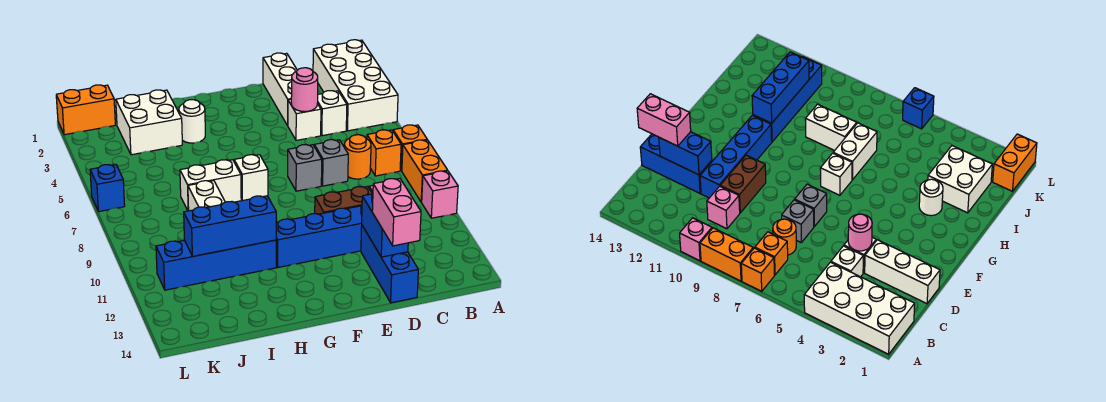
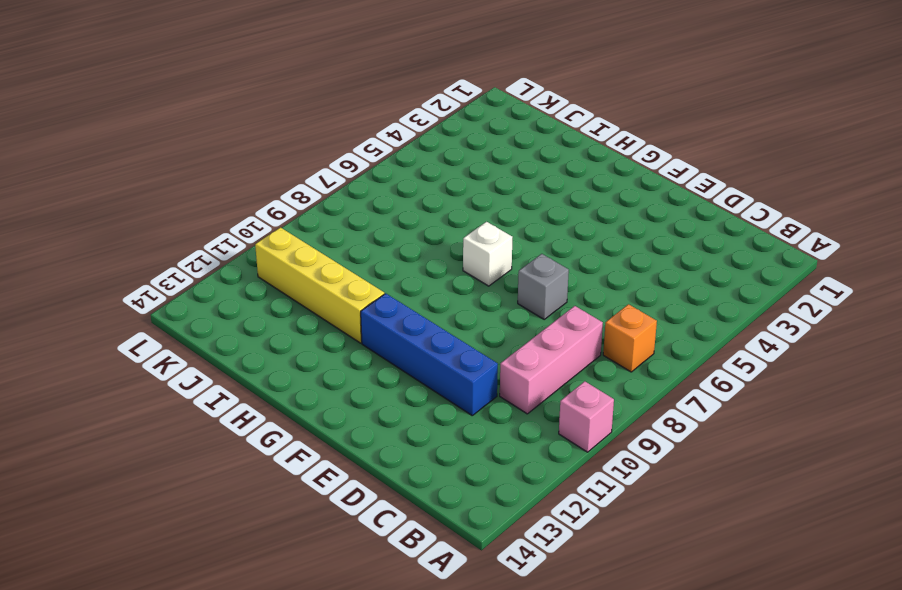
pink brick C8:C10 level 1 -> pink brick C10 level 1
yellow brick H11:K11 level 1 -> blue brick H11:K11 level 1
none -> white brick A1:B4 level 1
none -> orange brick A7 level 1
none -> orange brick A8:A9 level 1

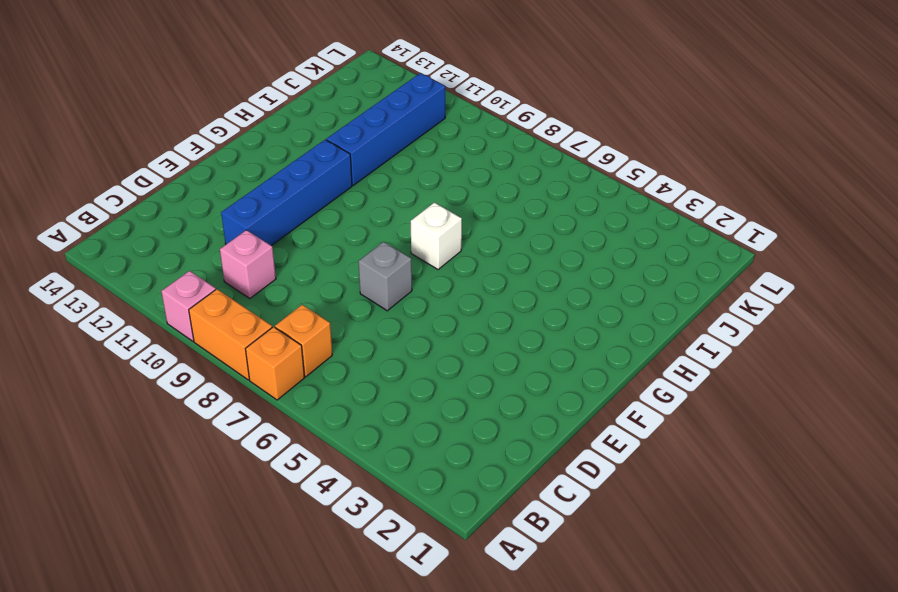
none -> white brick A1:B4 level 1
none -> white brick C4 level 1
none -> orange round brick C7 level 1

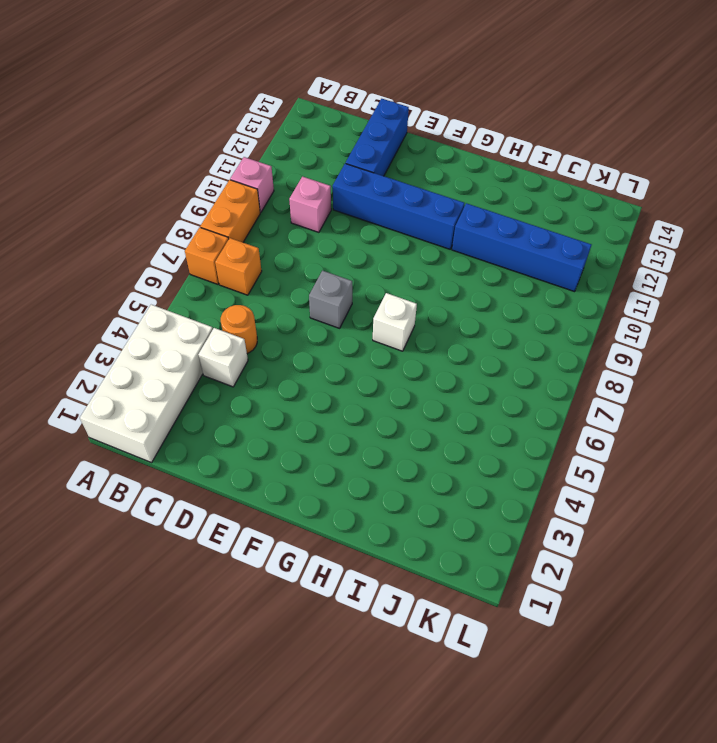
orange round brick C5 level 1 -> orange round brick C7 level 1
none -> white brick D1:D3 level 1
none -> white brick D4 level 1
none -> grey brick D7 level 1

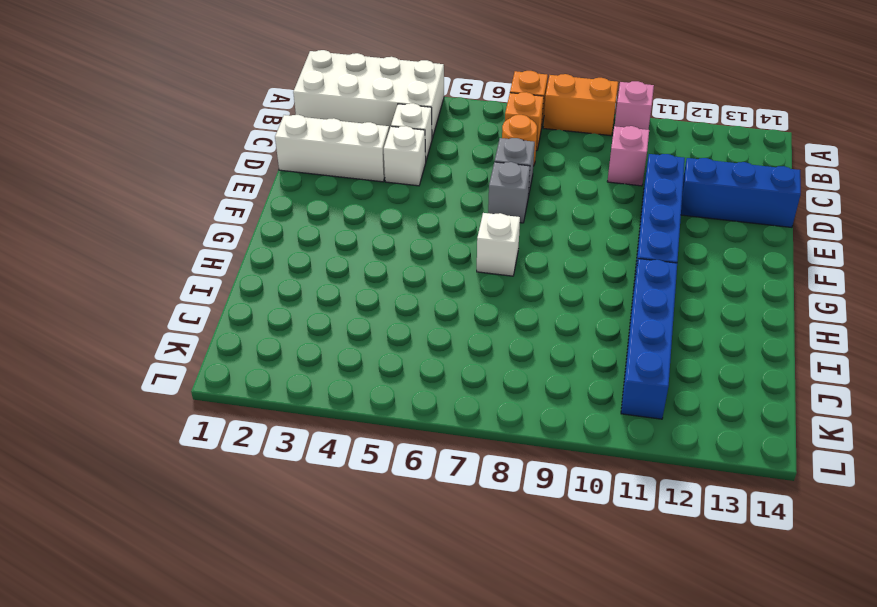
none -> brown brick D10:E10 level 1
none -> white round brick H3 level 1
none -> white brick H7:I7 level 1

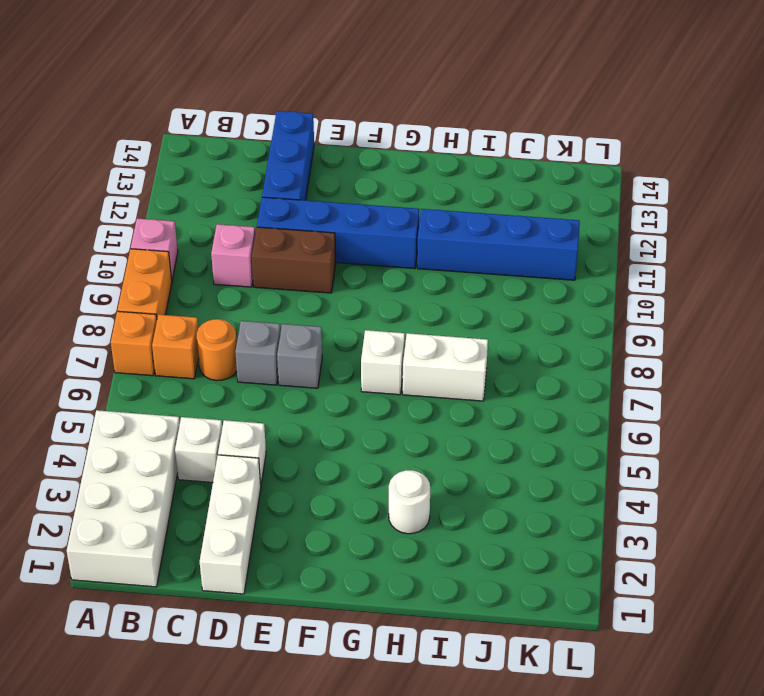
none -> white brick I2:J3 level 1
none -> white brick I8:I9 level 1
none -> orange brick K1:L1 level 1

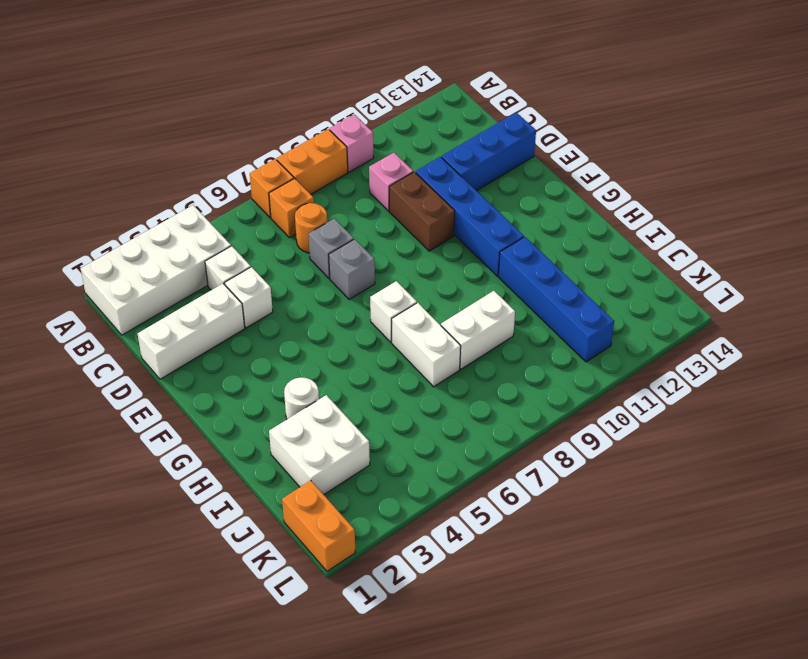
none -> blue brick L6 level 1
none -> pink round brick D4 level 2
none -> blue brick D12:D13 level 2

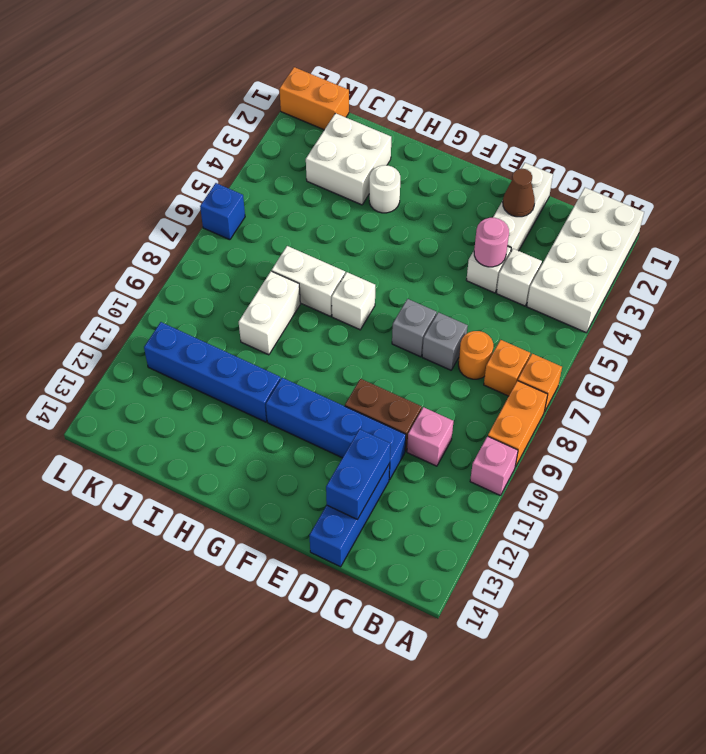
brown cone D2 level 2 -> none
none -> blue brick H11:J11 level 2
none -> pink brick D13:D14 level 3

